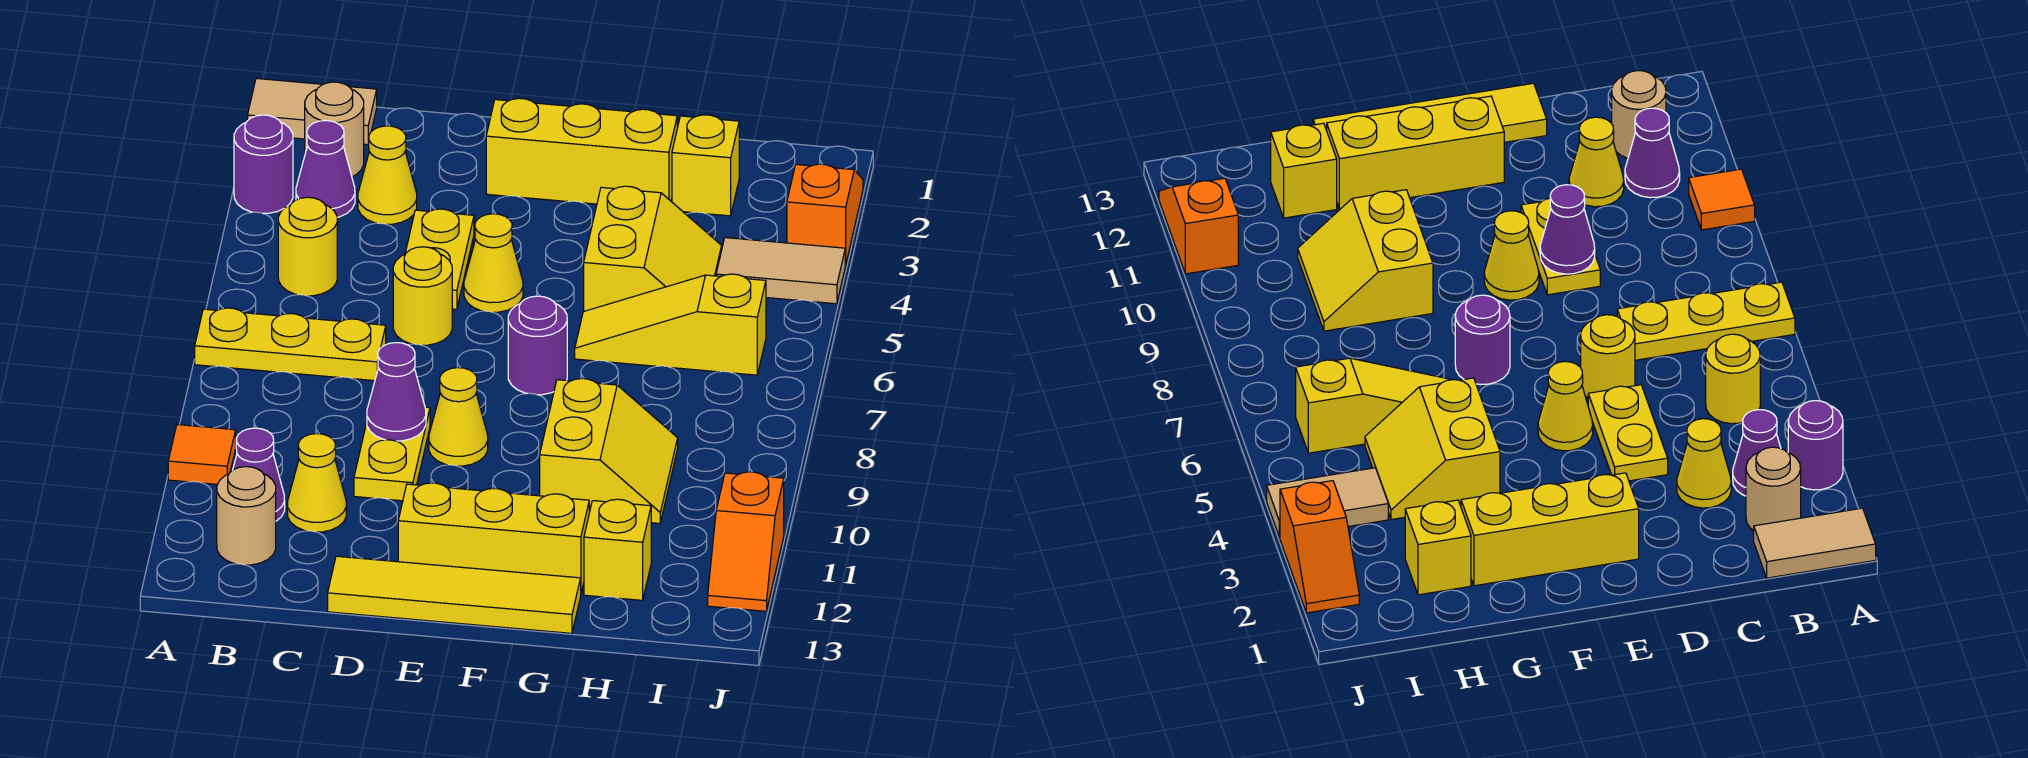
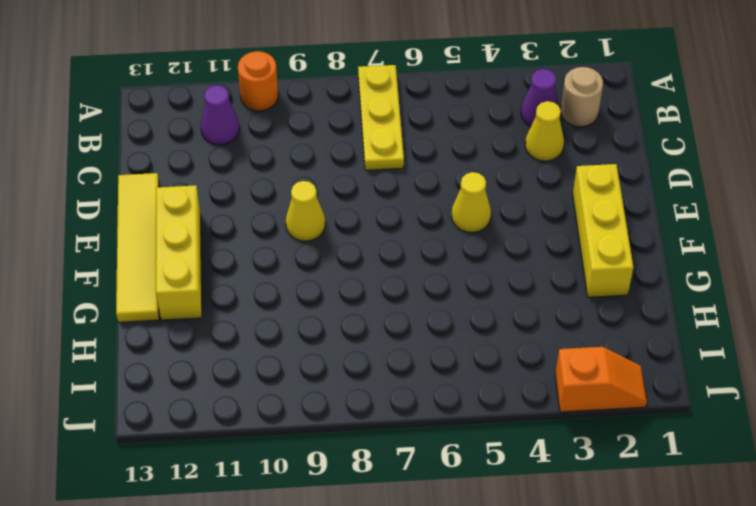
orange round brick A10 level 1 -> orange tile A10 level 1
none -> tan tile A1:B1 level 1
none -> purple round brick A3 level 1
none -> yellow round brick B5 level 1

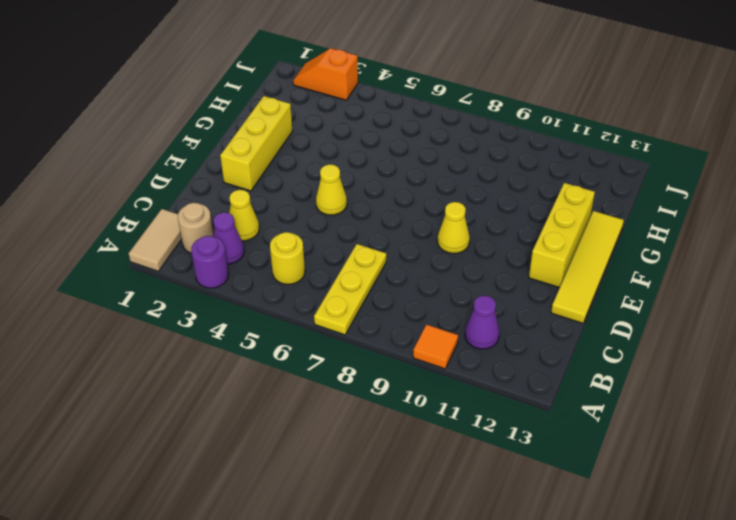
none -> tan round brick B12 level 1
none -> yellow cone C11 level 1
none -> yellow plate D4:D5 level 1

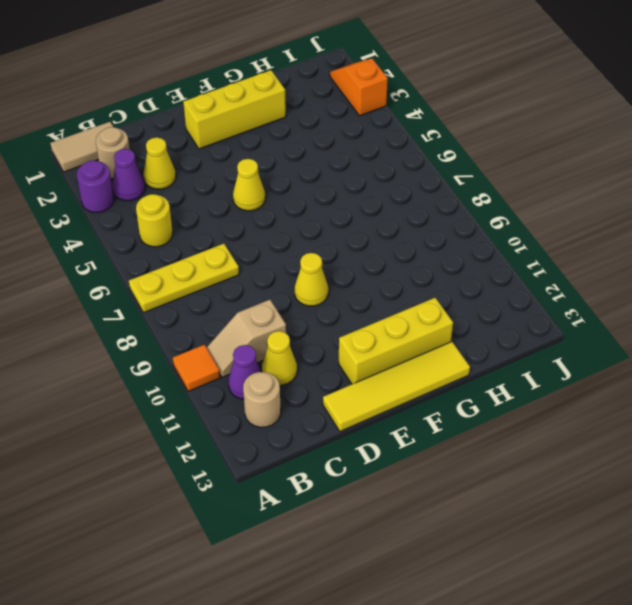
tan slope B10:C10 level 1 top C -> none
none -> yellow plate D4:D5 level 1
none -> yellow round brick D6 level 1
none -> yellow plate D9:D10 level 1

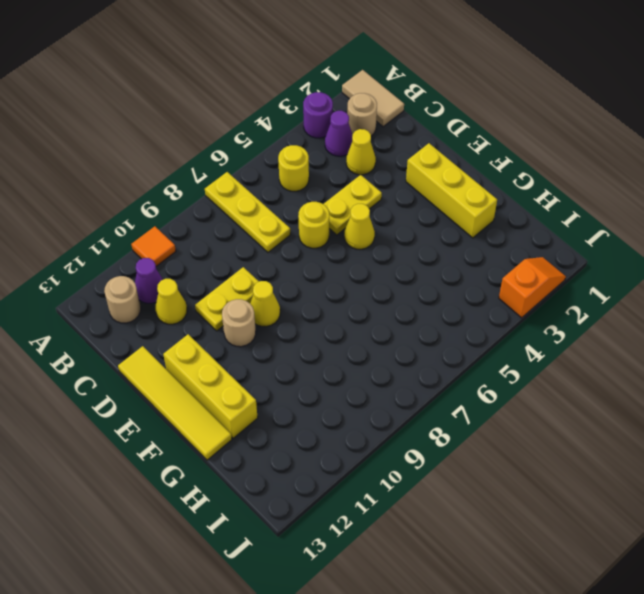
tan round brick E10 level 1 -> none
none -> purple round brick F7 level 1
none -> yellow slope G4:H5 level 1 top G
none -> yellow slope G6:I6 level 1 top I

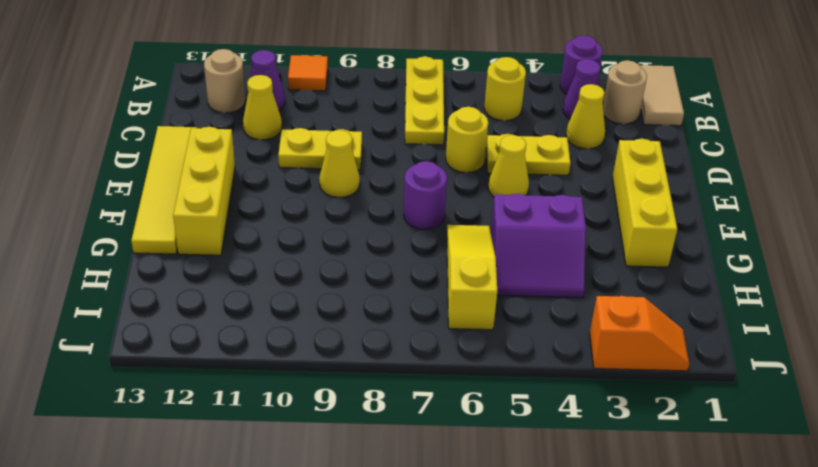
purple slope G4:H5 level 1 top G -> yellow slope G4:H5 level 1 top G
none -> yellow slope G9:H10 level 1 top G
none -> yellow brick H2 level 1
none -> yellow brick H12 level 1

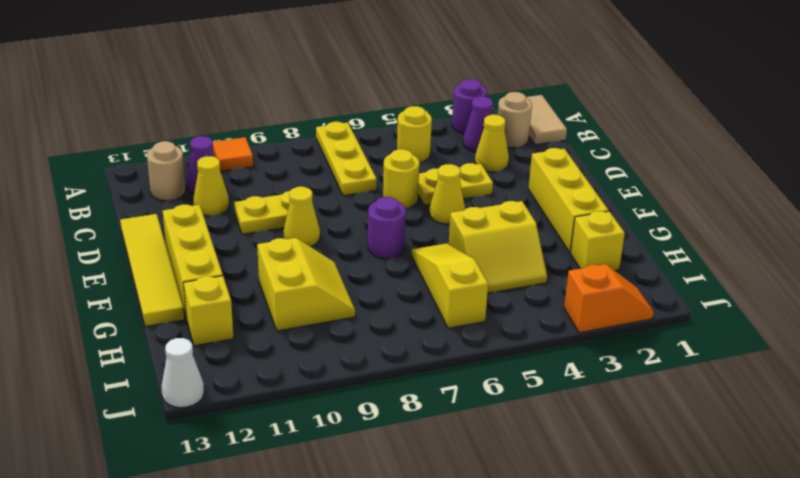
yellow slope G9:H10 level 1 top 10 -> yellow slope G9:H10 level 1 top G
white cone J13 level 1 -> none
none -> tan tile I4:J4 level 1
none -> orange slope J11:J12 level 1 top 11
none -> purple cone D9 level 2

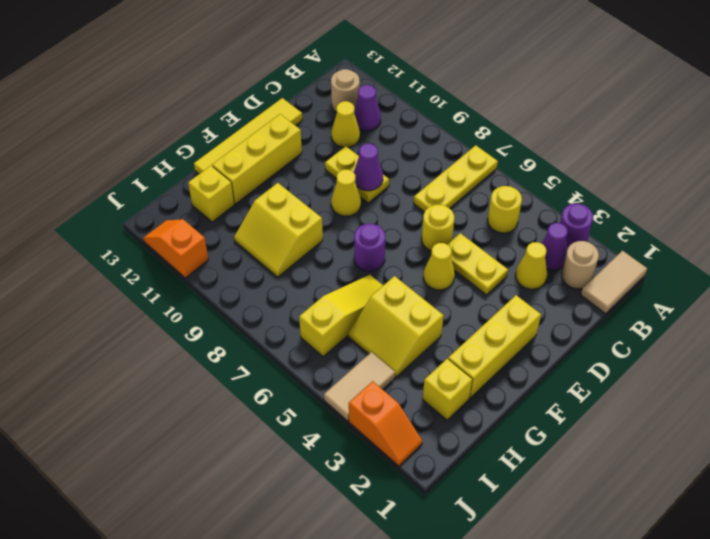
none -> orange tile A10 level 1

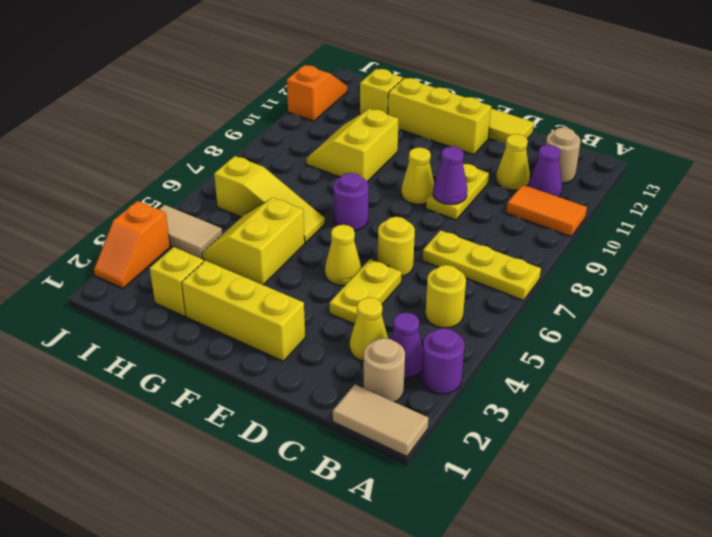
orange tile A10:B10 level 1 -> orange tile A10 level 1

